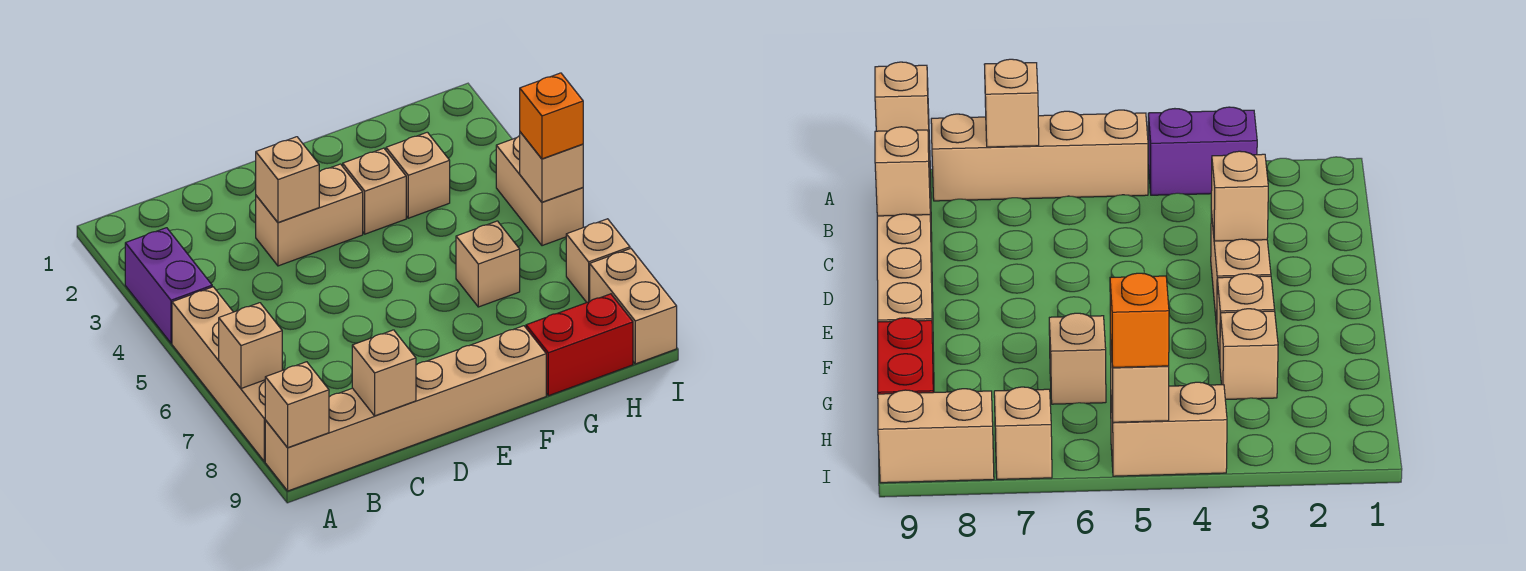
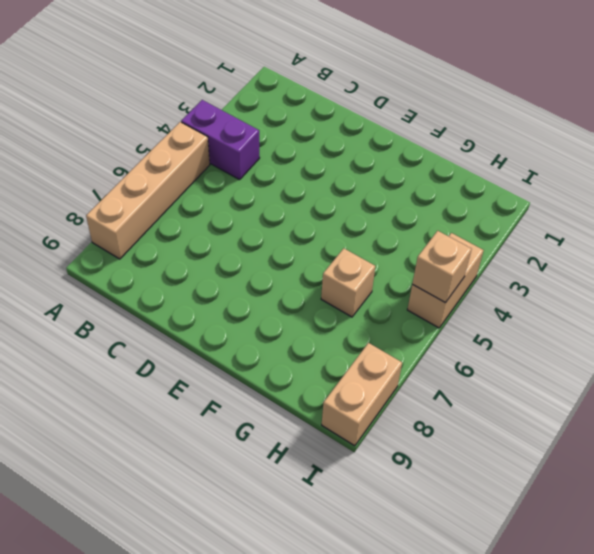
purple brick A4:B4 level 1 -> purple brick A3:A4 level 1
none -> tan brick A9:F9 level 1
none -> tan brick D3:E3 level 1
none -> tan brick F3 level 1

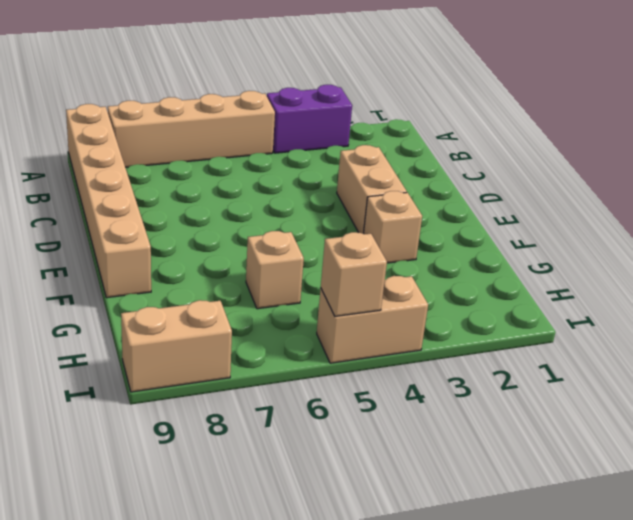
none -> tan brick G3 level 1
none -> red brick G9:H9 level 1
none -> tan brick I7 level 1

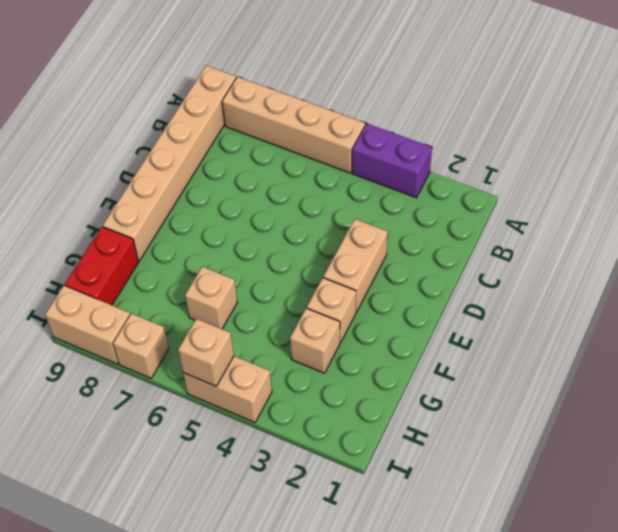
none -> tan brick A7 level 2
none -> tan brick A9 level 2
none -> tan brick C9 level 2

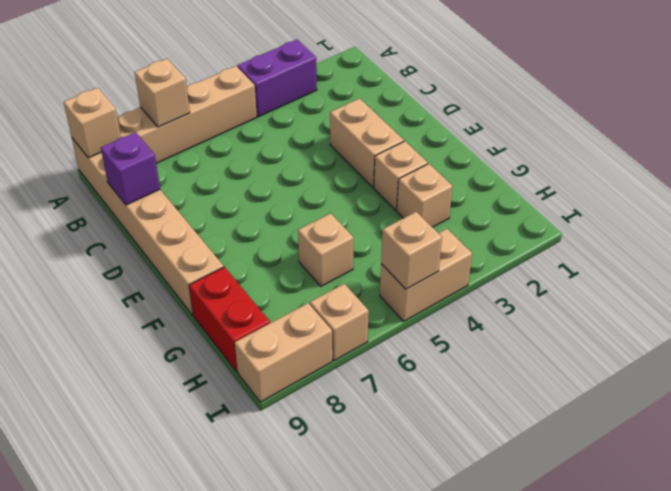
purple brick C9 level 2 -> tan brick C9 level 2
none -> tan brick D3 level 2
none -> orange brick I5 level 3

